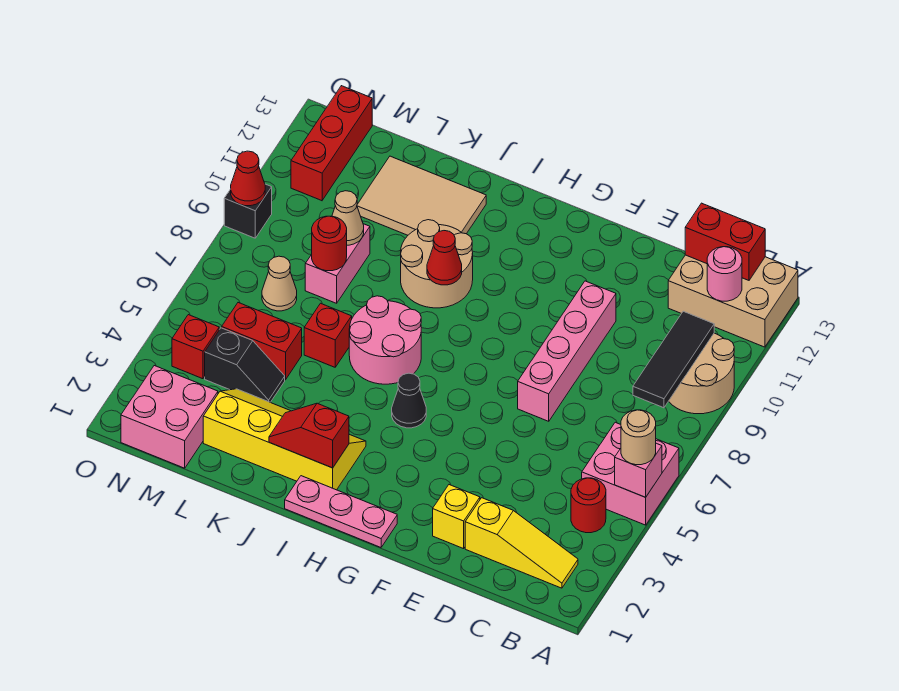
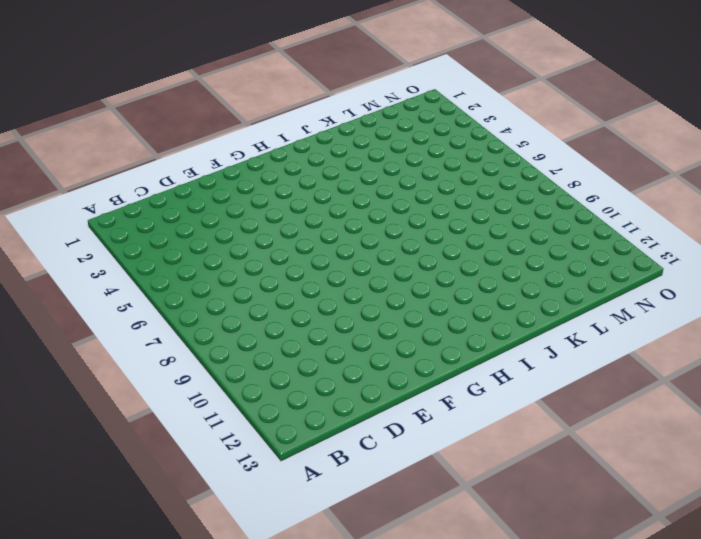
none -> pink brick A5:B6 level 1
none -> tan round brick A9:B10 level 1
none -> tan brick A12:C13 level 1
none -> yellow slope B2:D2 level 1 top D

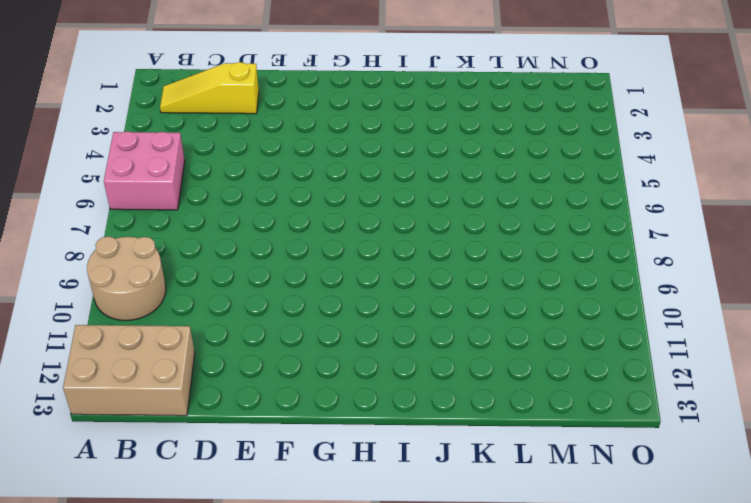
none -> red round brick B4 level 1
none -> yellow brick E2 level 1
none -> pink brick E7:E10 level 1
none -> pink plate G1:I1 level 1

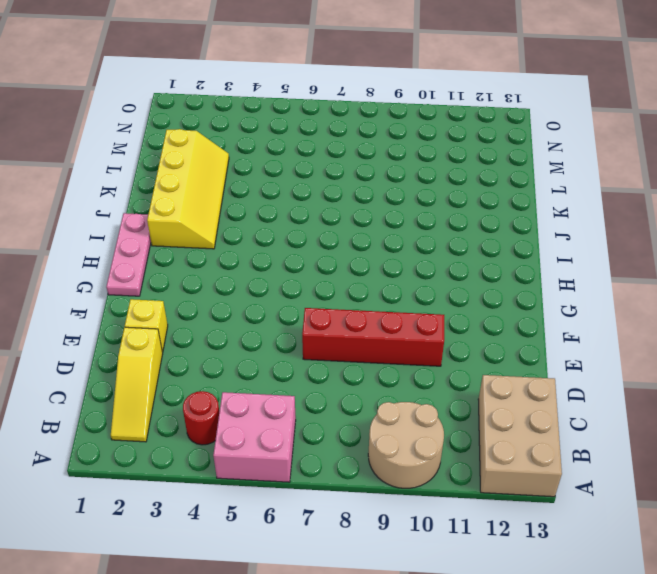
red brick E7:E10 level 1 -> pink brick E7:E10 level 1
none -> black cone H5 level 1
none -> pink round brick I6:J7 level 1
none -> tan round brick I9:J10 level 1
none -> tan tile J11:L12 level 1

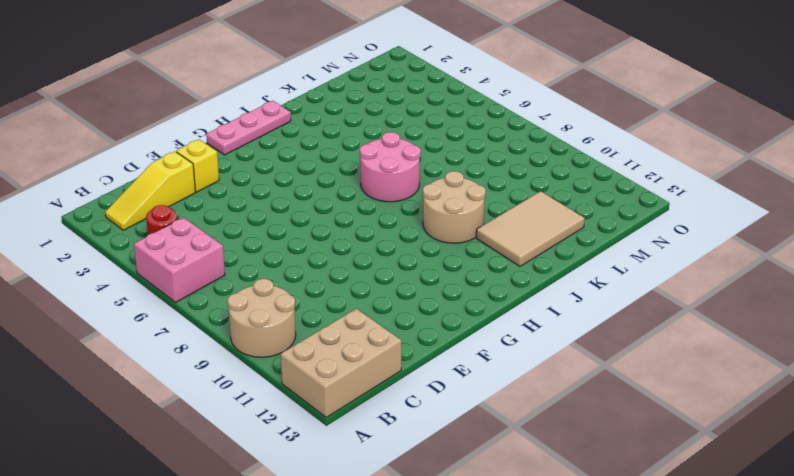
none -> pink brick E7:E10 level 1
none -> black cone H5 level 1
none -> yellow slope I2:L3 level 1 top 2
none -> red brick K6 level 1

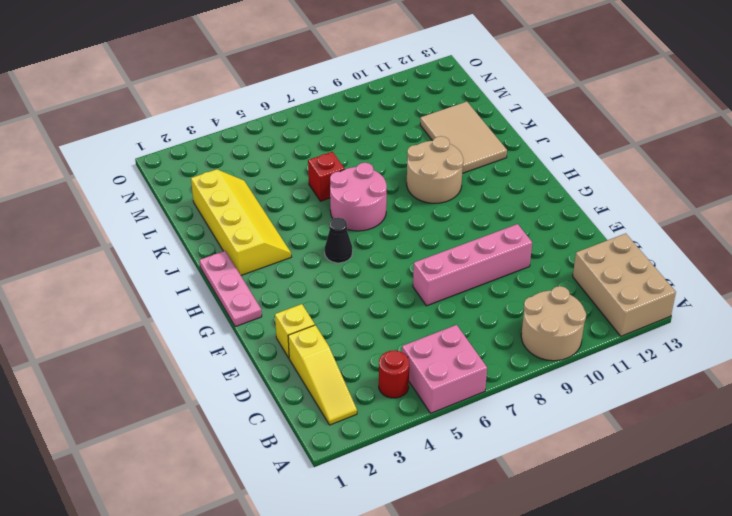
none -> black slope L4:M4 level 1 top M
none -> red brick L5:M5 level 1
none -> pink brick L8:L9 level 1
none -> pink brick M1:N2 level 1

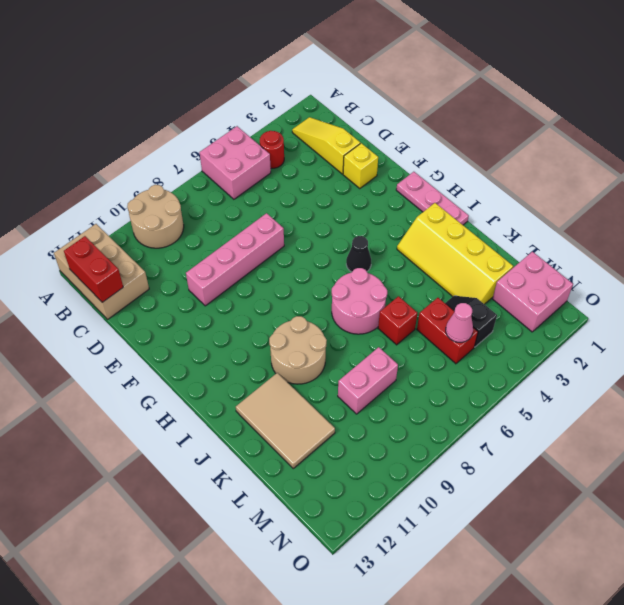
pink cone M5 level 2 -> none
none -> tan cone M7 level 1
none -> red brick N4 level 1
none -> red brick N11:N13 level 1
none -> black brick O9 level 1

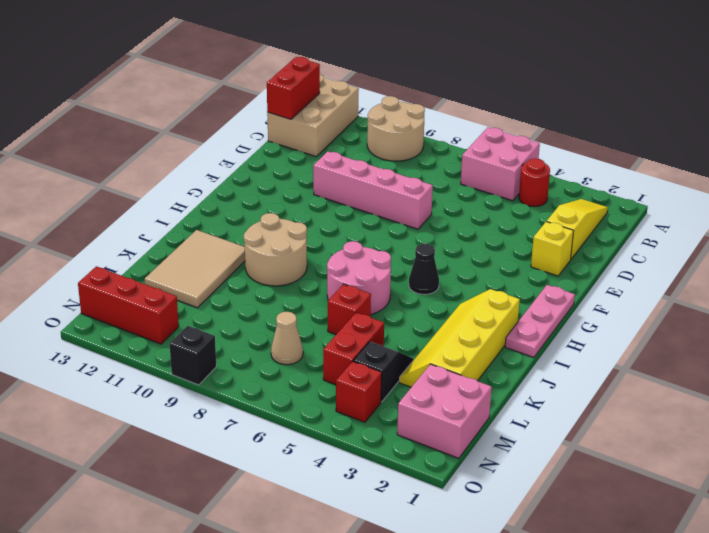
none -> pink brick L8:L9 level 1
none -> pink brick A5 level 2
none -> black tile B8:B10 level 2
none -> pink round brick B12 level 2

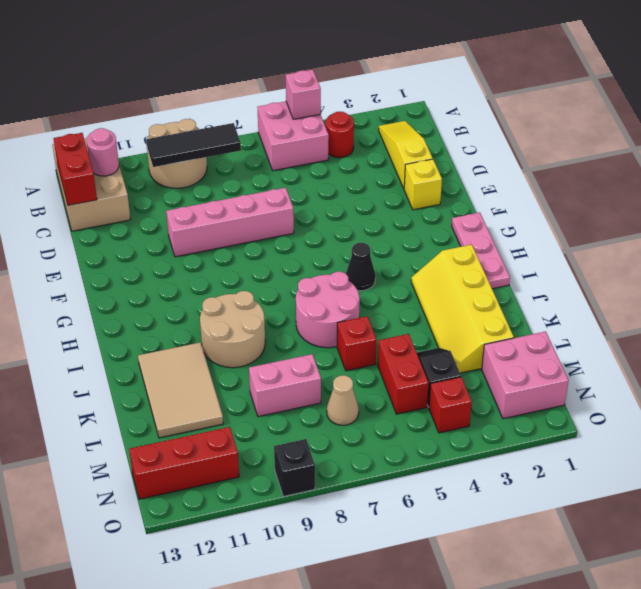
none -> red slope I2:J2 level 2 top I
none -> red cone I9 level 2
none -> red round brick L8 level 2
none -> tan cone L9 level 2

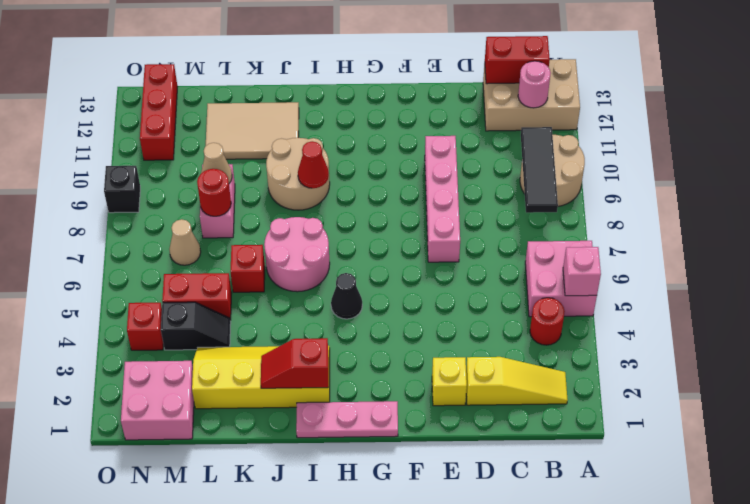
none -> red cone O9 level 2
none -> tan round brick A5 level 3

